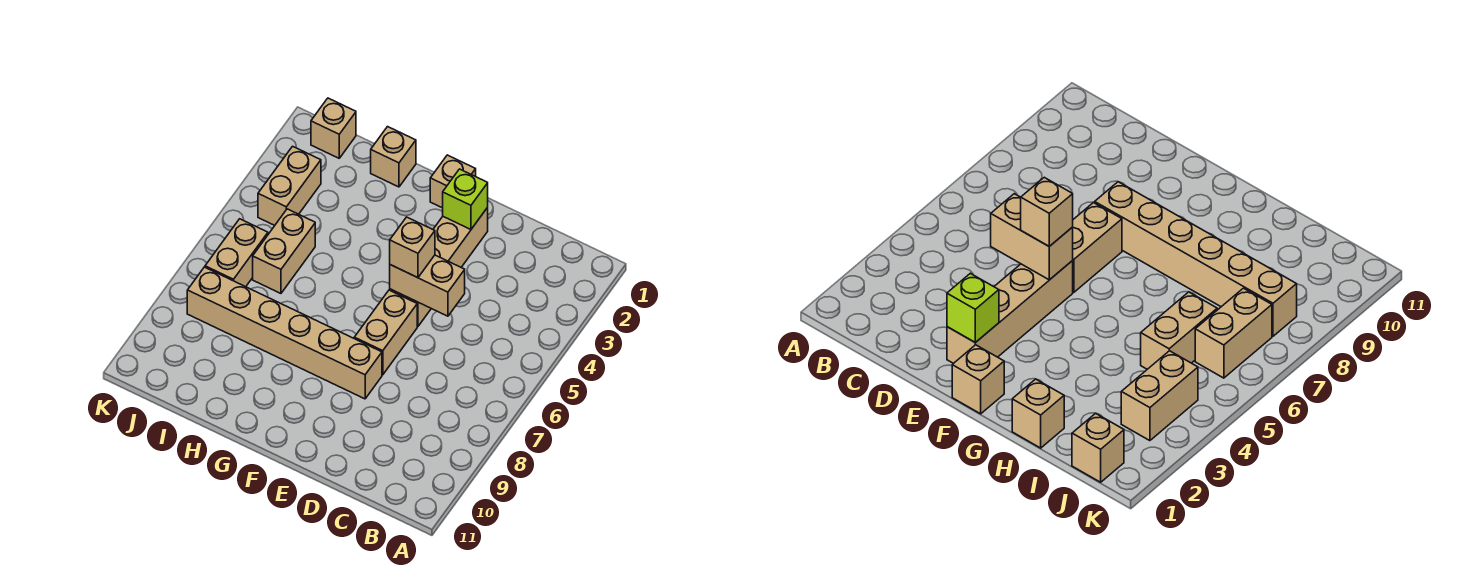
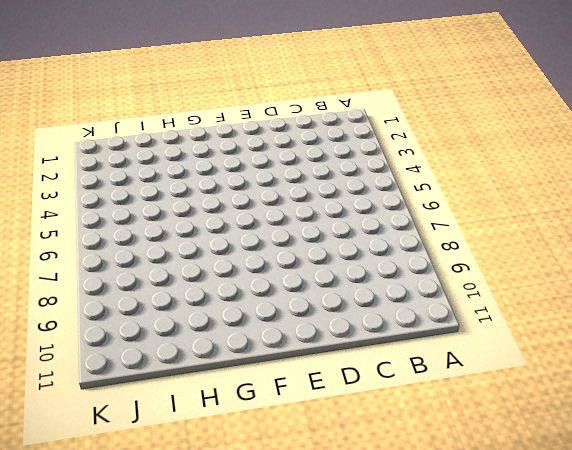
none -> tan brick E2:E5 level 1
none -> tan brick E6:E7 level 1
none -> tan brick E8:J8 level 1

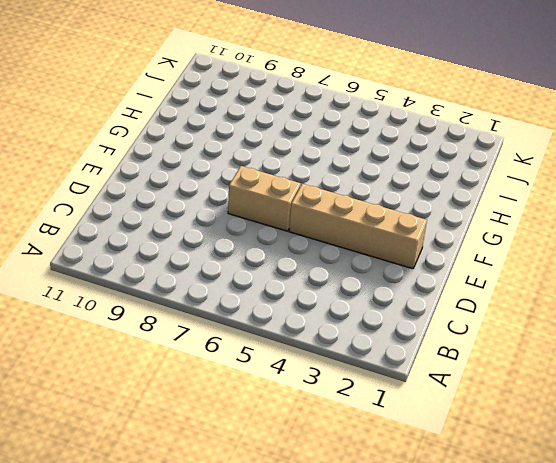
none -> tan brick E8:J8 level 1
none -> tan brick F1 level 1
none -> tan brick H1 level 1

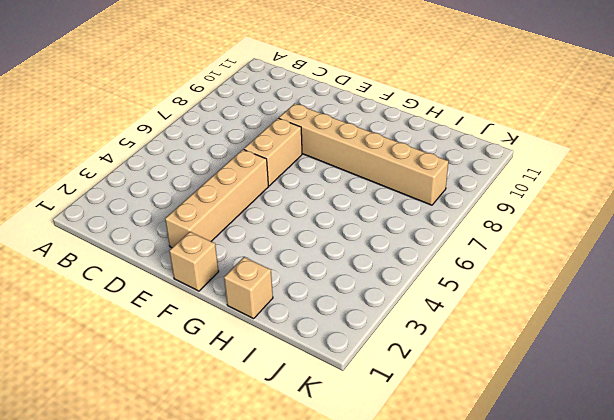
none -> tan brick I5:I6 level 1
none -> tan brick J1 level 1
none -> tan brick J3:J4 level 1

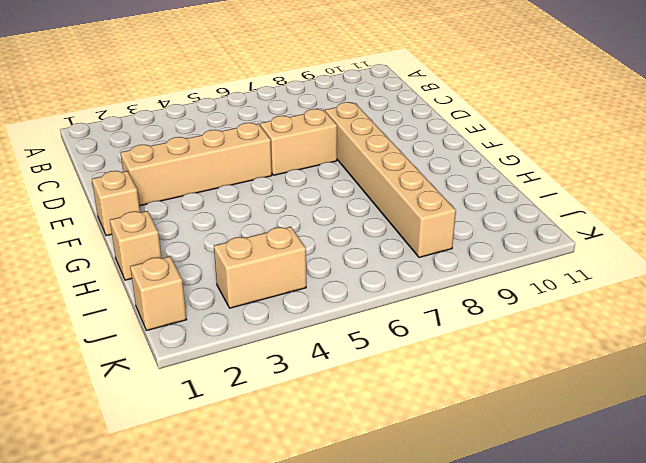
none -> tan brick I5:I6 level 1
none -> tan brick J6:J7 level 1
none -> tan brick D5:E5 level 2

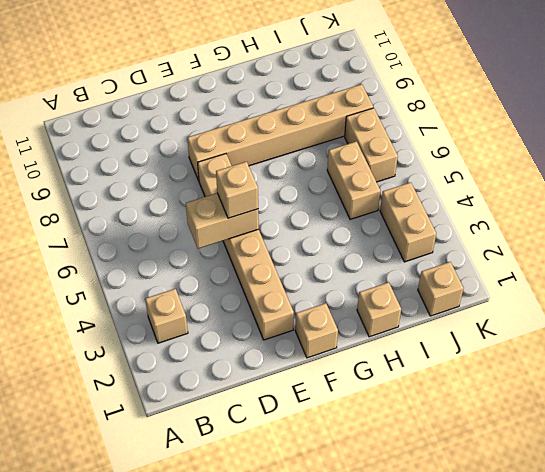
tan brick B3 level 1 -> none
none -> lime brick E2 level 2

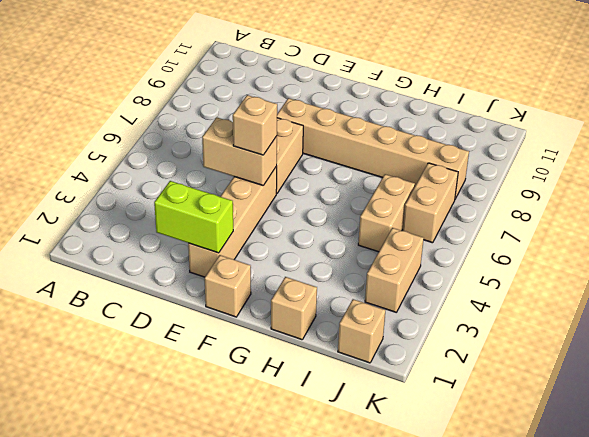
lime brick D2:E2 level 2 -> lime brick E2 level 2

